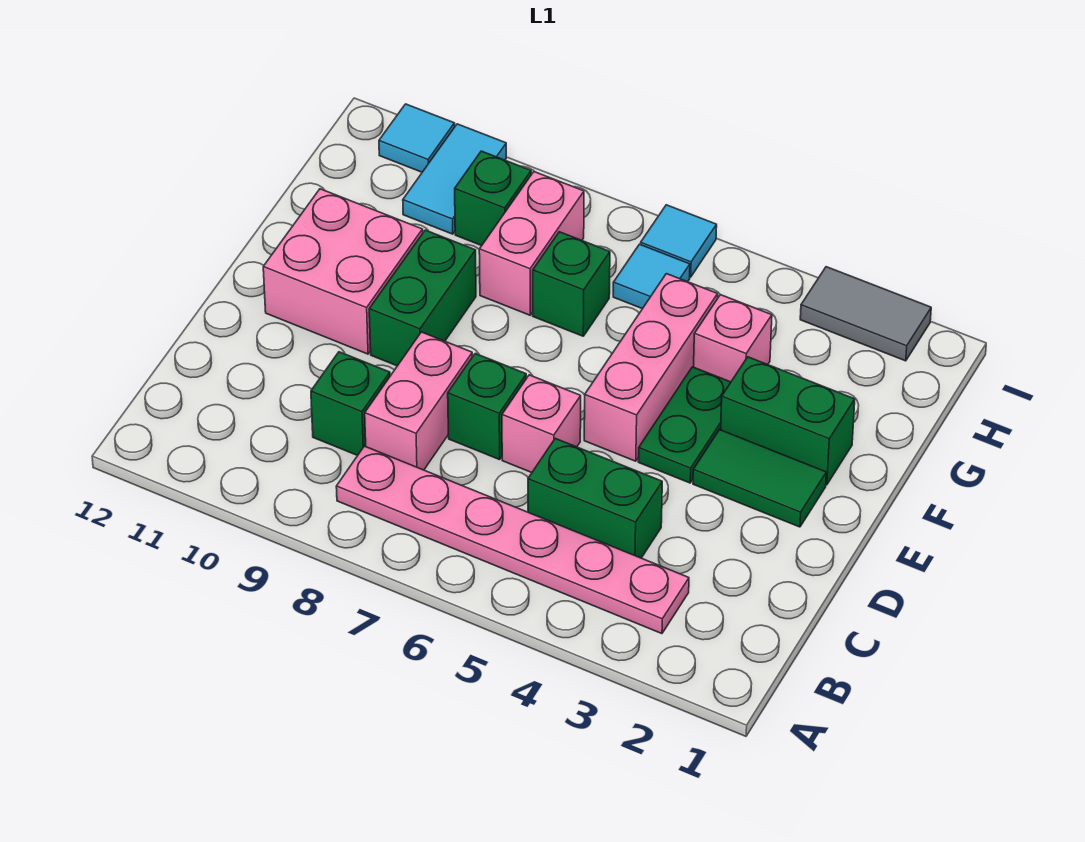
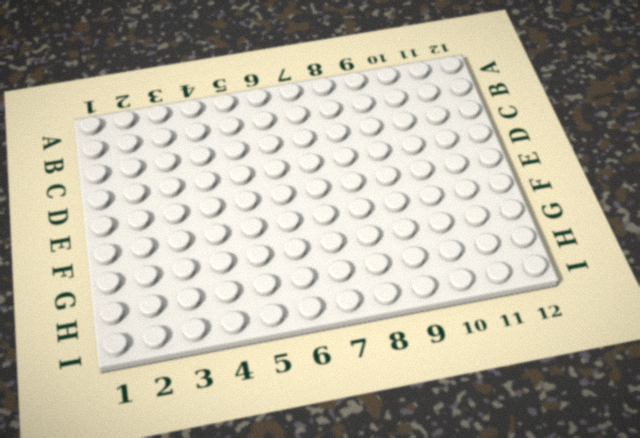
none -> pink plate B3:B8 level 1
none -> green brick C4:C5 level 1
none -> pink brick C8:D8 level 1

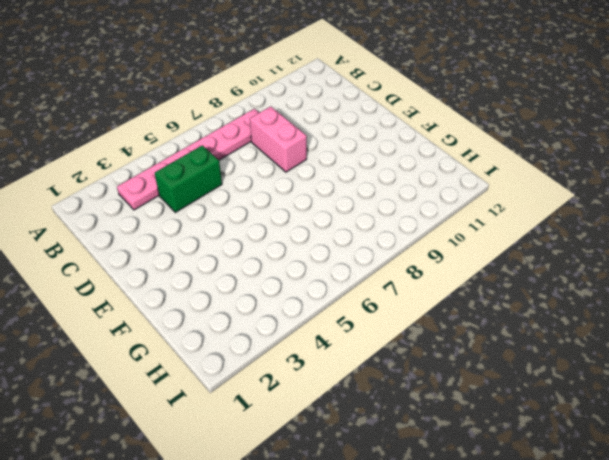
none -> green brick C9 level 1
none -> pink brick D6 level 1
none -> green brick D7 level 1

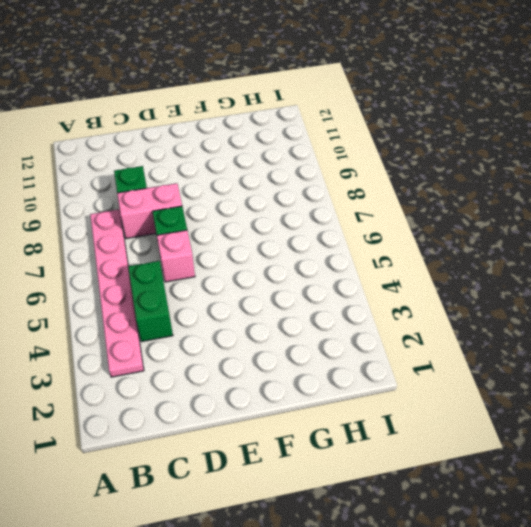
none -> green tile E2:E3 level 1
none -> green plate E4:F4 level 1
none -> pink brick E5:G5 level 1

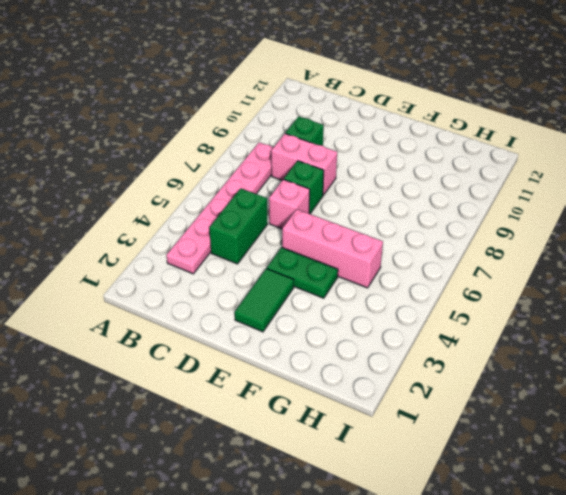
none -> green brick E9:F9 level 1
none -> pink brick E10:F11 level 1
none -> green brick F2:F3 level 1

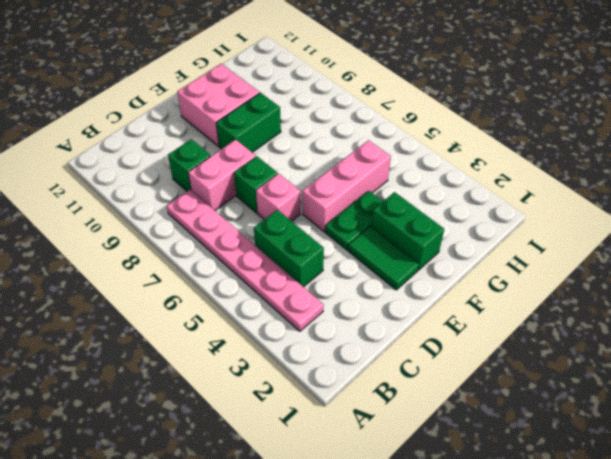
none -> pink brick G4 level 1
none -> green brick G7 level 1
none -> pink brick G8:H8 level 1

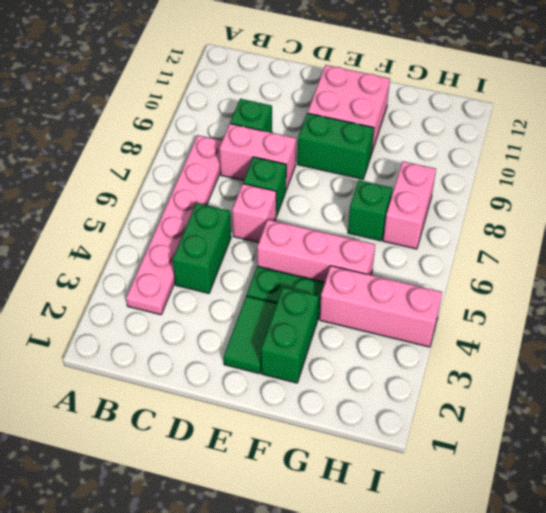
pink brick G4:I4 level 1 -> pink brick G4 level 1
pink brick H7:H8 level 1 -> pink brick G8:H8 level 1
none -> cyan tile H6 level 1
none -> green brick H9 level 1
none -> cyan tile H10:I10 level 1

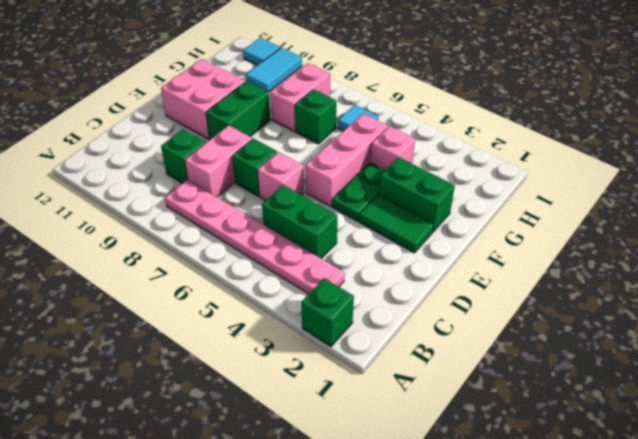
green brick A2 level 1 -> green brick H9 level 1
none -> grey tile I2:I3 level 1
none -> cyan tile I6 level 1

